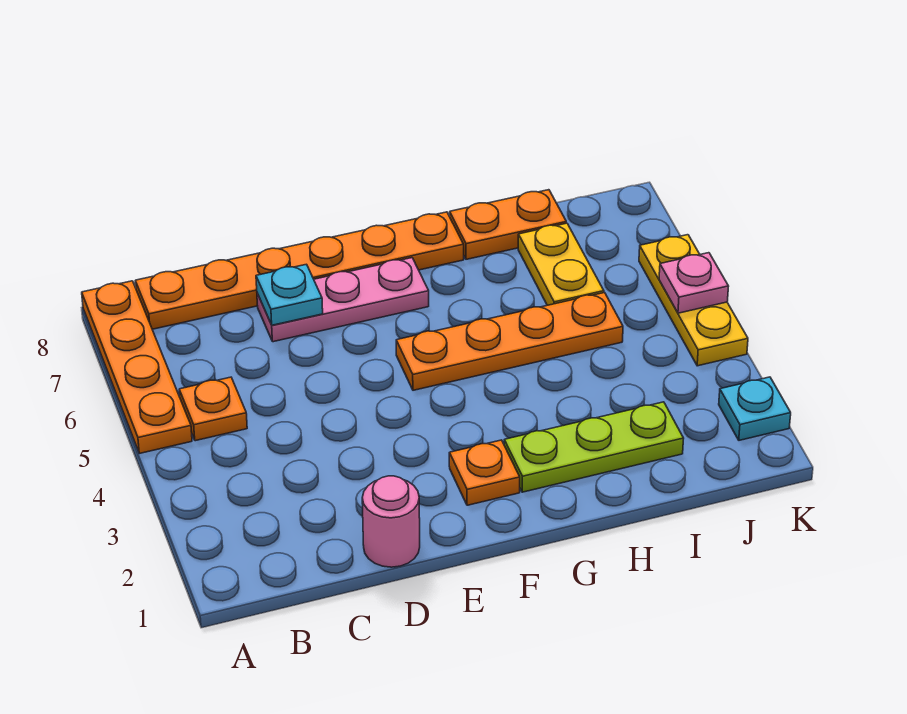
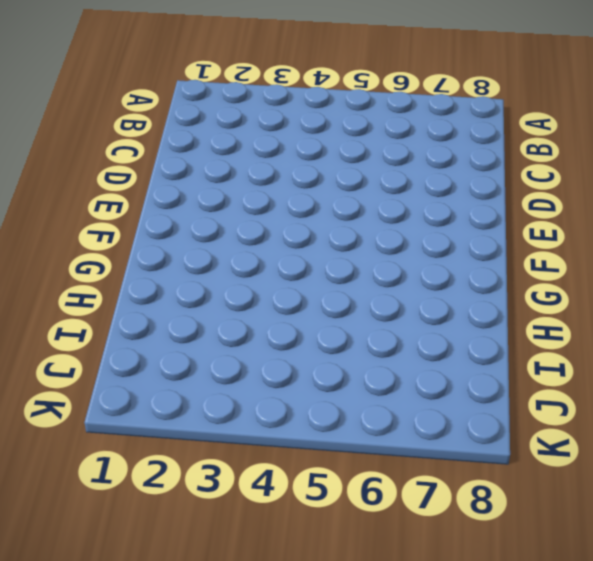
none -> orange plate A5:A8 level 1
none -> orange plate B5 level 1
none -> orange plate B8:G8 level 1

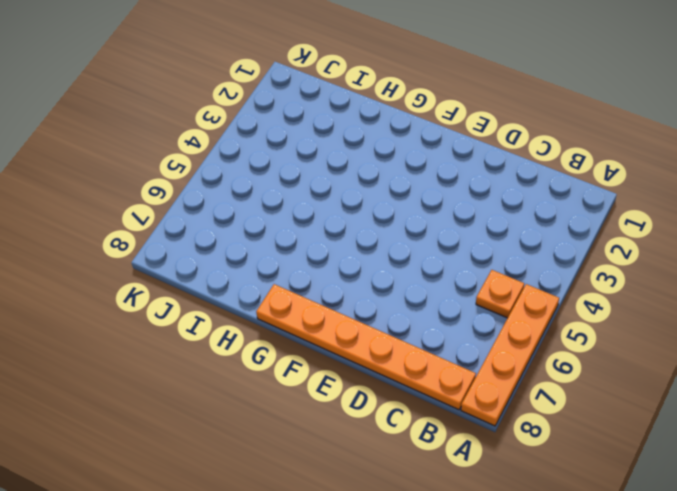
none -> pink round brick D1 level 1
none -> pink plate D7:F7 level 1
none -> orange plate F2 level 1

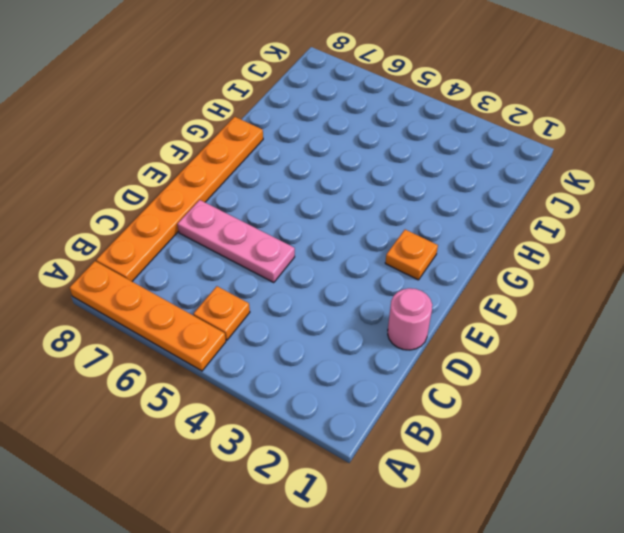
pink plate D5:D7 level 1 -> pink plate D7:F7 level 1
none -> orange plate F5:I5 level 1
none -> lime plate G2:I2 level 1
none -> orange plate H8:I8 level 1

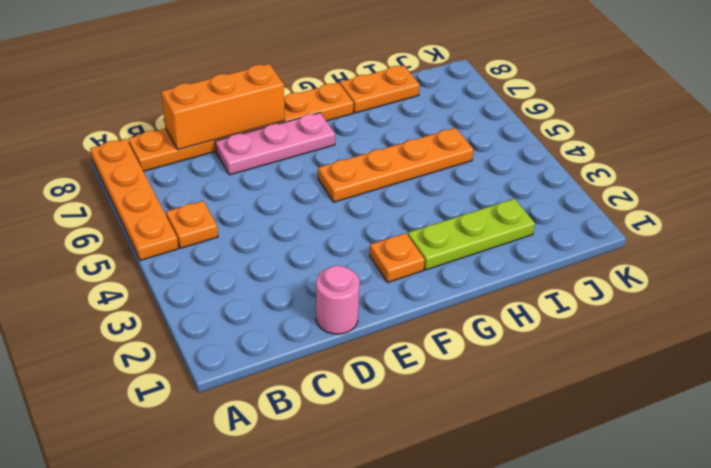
orange brick C8:E8 level 2 -> none
none -> yellow plate I6:I7 level 1
none -> cyan plate K2 level 1
none -> yellow plate K4:K6 level 1

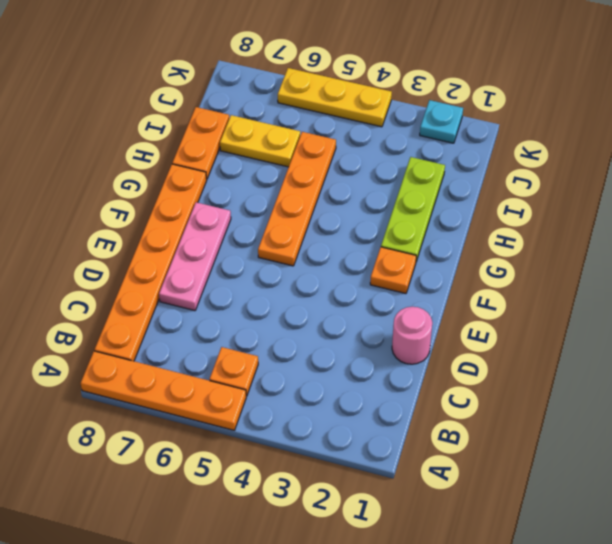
none -> cyan plate D7 level 2
none -> pink plate K5 level 2

